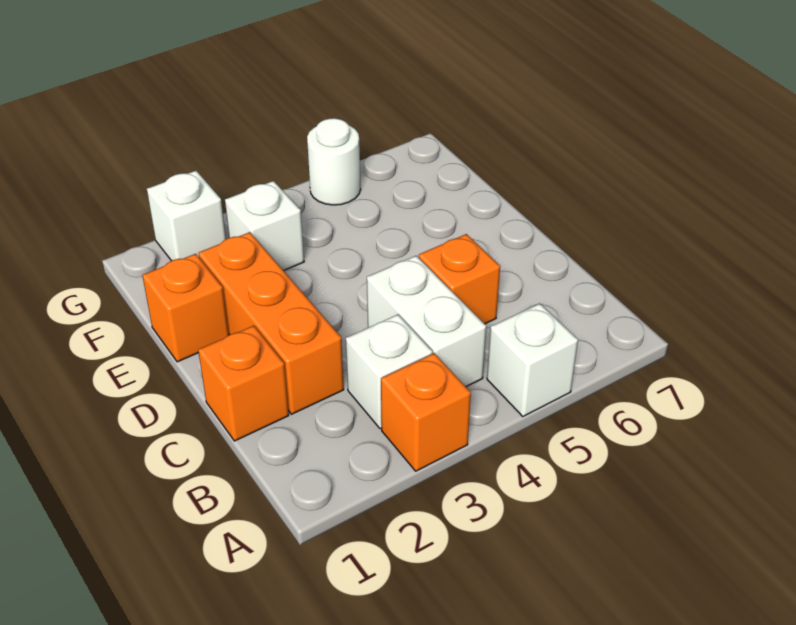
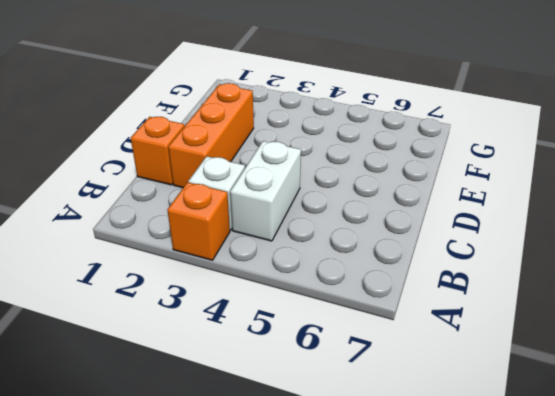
none -> white brick A5 level 1
none -> orange brick C5 level 1

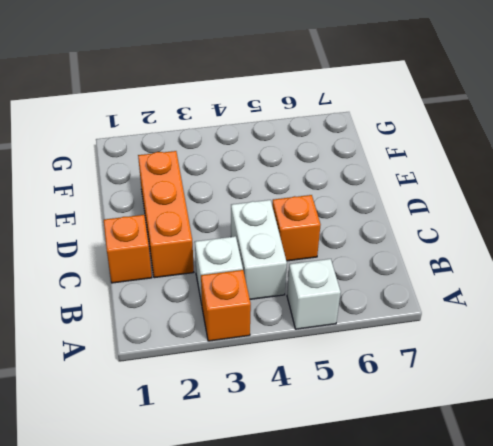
none -> orange brick E1 level 1
none -> white brick F3 level 1

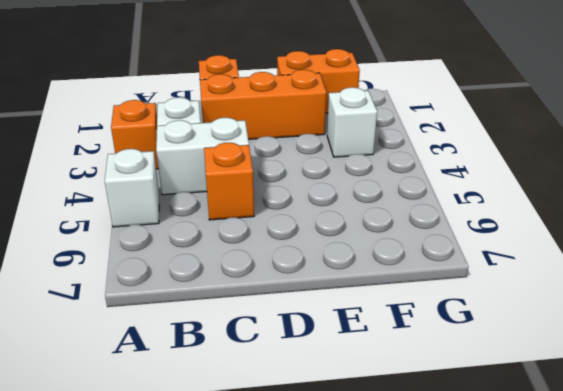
orange brick E1:F1 level 1 -> orange brick E1 level 1
none -> white brick G2 level 1
none -> white round brick G5 level 1

